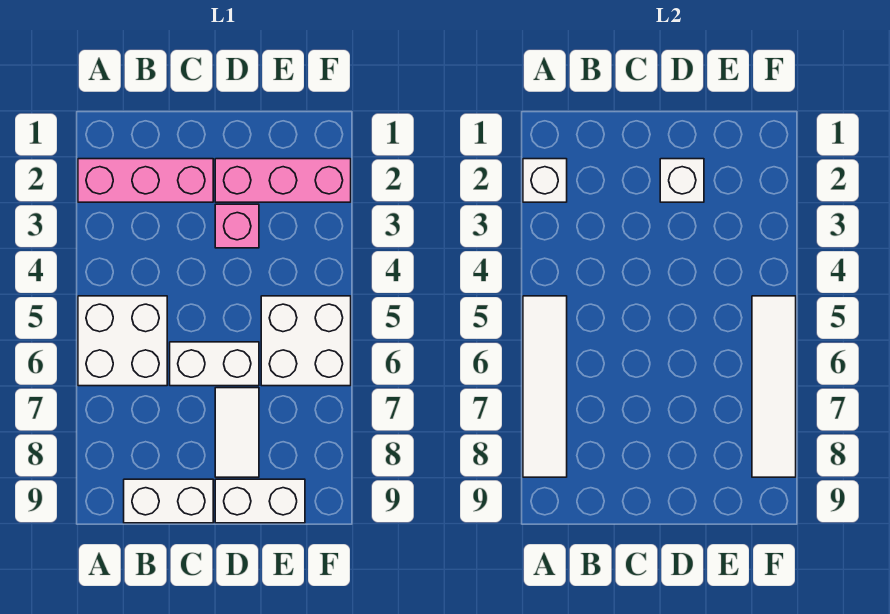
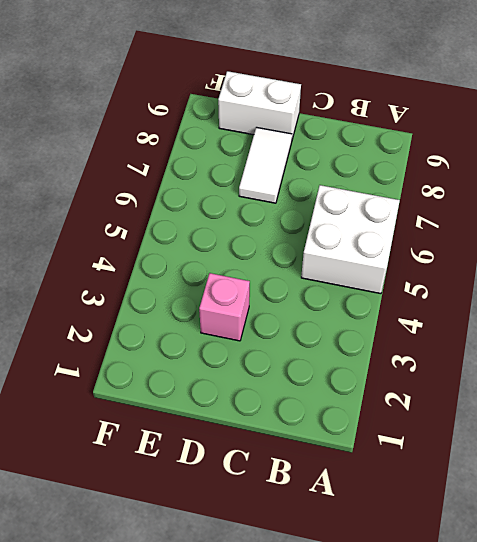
none -> pink brick A2:C2 level 1
none -> white brick B9:C9 level 1
none -> white brick C6:D6 level 1

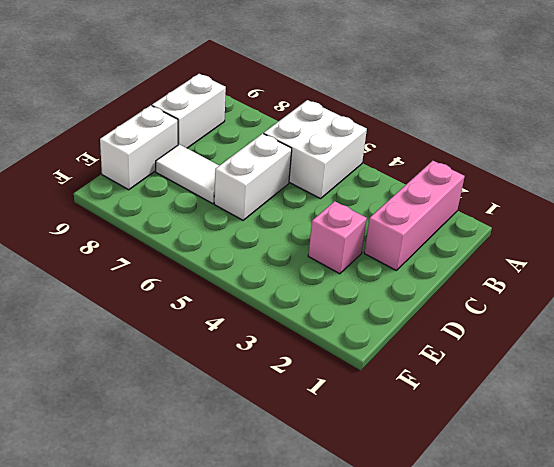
none -> pink brick D2:F2 level 1
none -> white brick E5:F6 level 1
none -> white brick A2 level 2

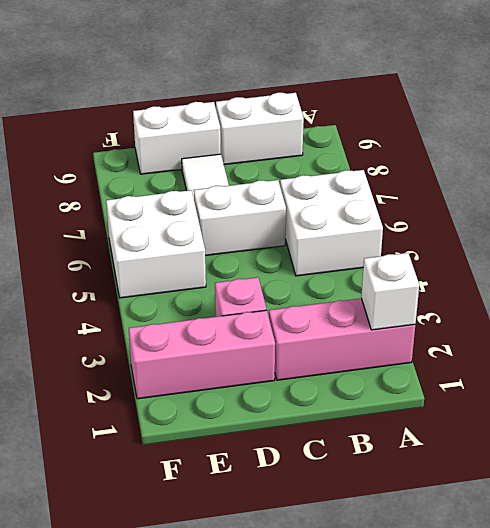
none -> white tile A5:A8 level 2
none -> white brick D2 level 2
none -> white tile F5:F8 level 2

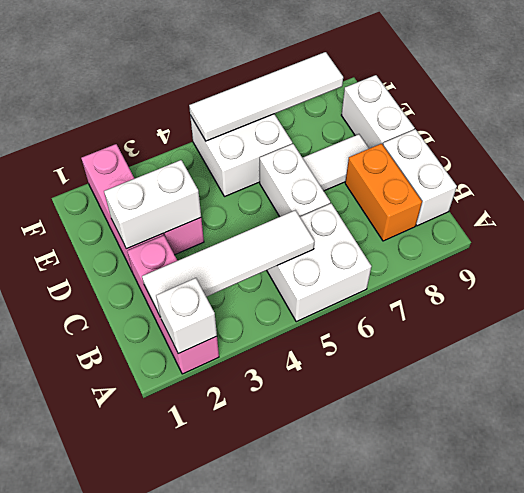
white tile B2:B5 level 2 -> white tile A5:A8 level 2
orange brick B8:C8 level 1 -> none
white brick D2:D3 level 2 -> white brick D2 level 2

